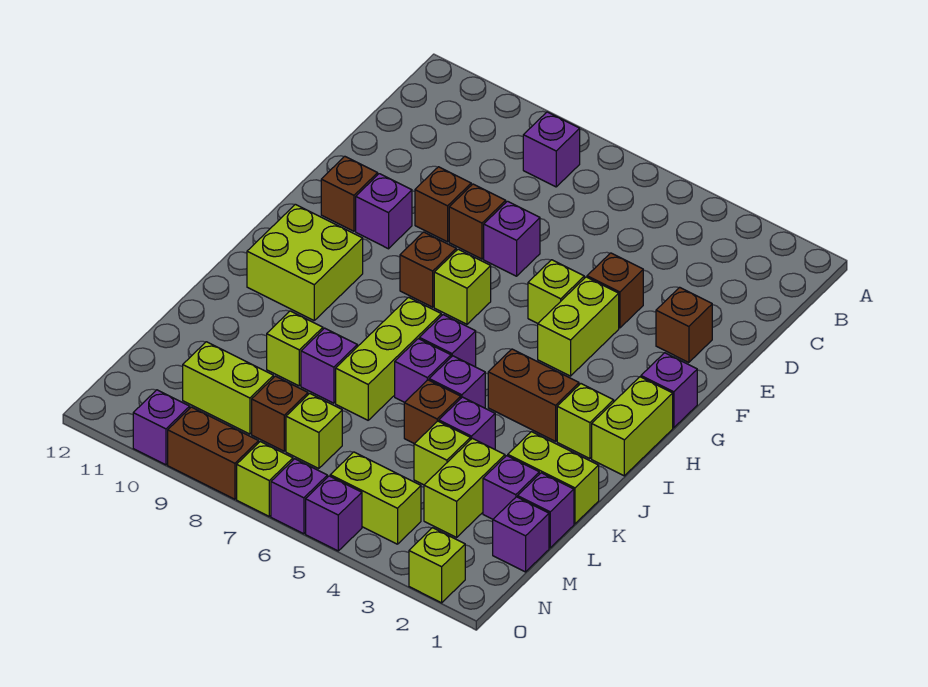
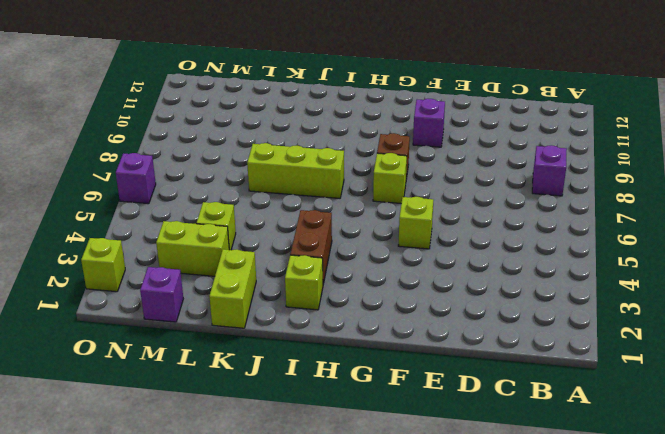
none -> brown brick E2 level 1
none -> brown brick E4 level 1
none -> purple brick E7 level 1
none -> brown brick E8 level 1

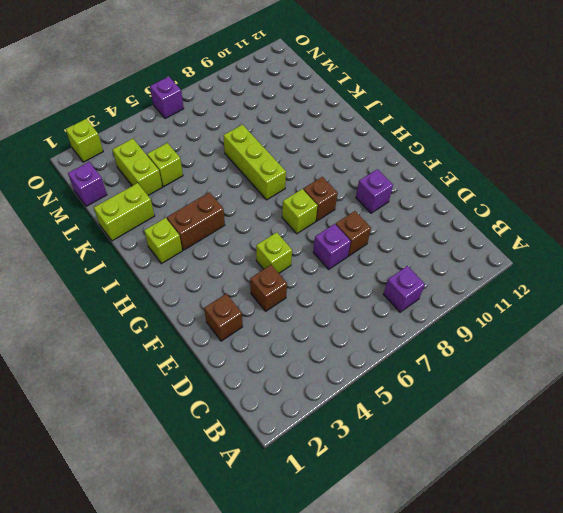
none -> brown brick E9 level 1
none -> lime brick F4:G4 level 1
none -> brown brick F11 level 1
none -> purple brick G1 level 1

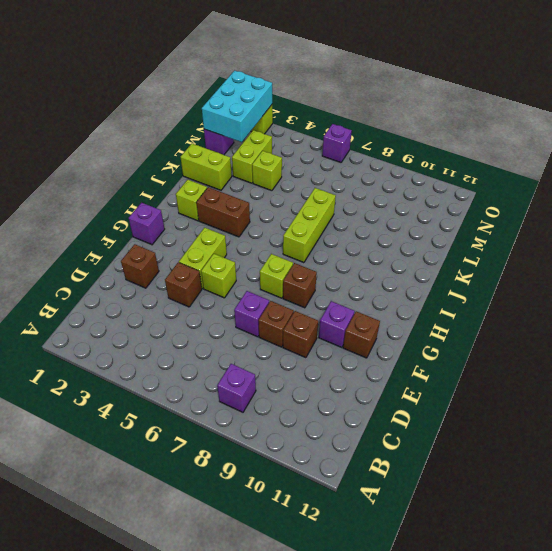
cyan brick M1:O2 level 2 -> none
none -> lime brick H1:I1 level 1
none -> lime brick H10:I11 level 1
none -> purple brick I6 level 1
none -> purple brick J5 level 1

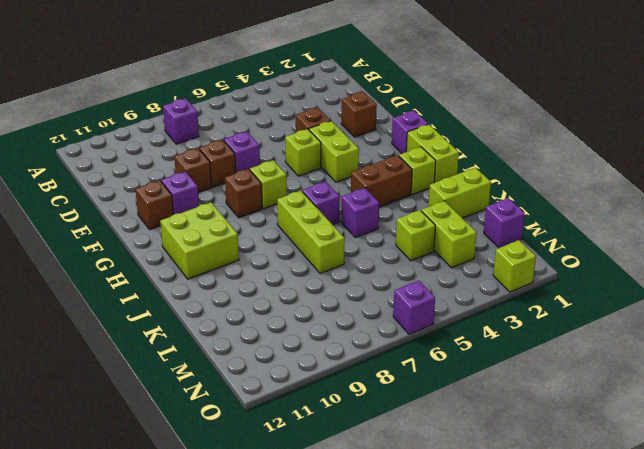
none -> purple brick J6 level 1
none -> purple brick K4 level 1
none -> brown brick K5 level 1
none -> purple brick K8 level 1

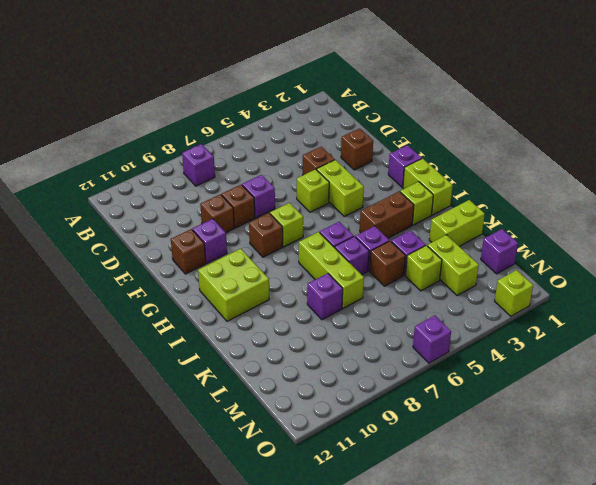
none -> lime brick K9 level 1
none -> purple brick L1 level 1
none -> purple brick L2 level 1
none -> lime brick M7 level 1

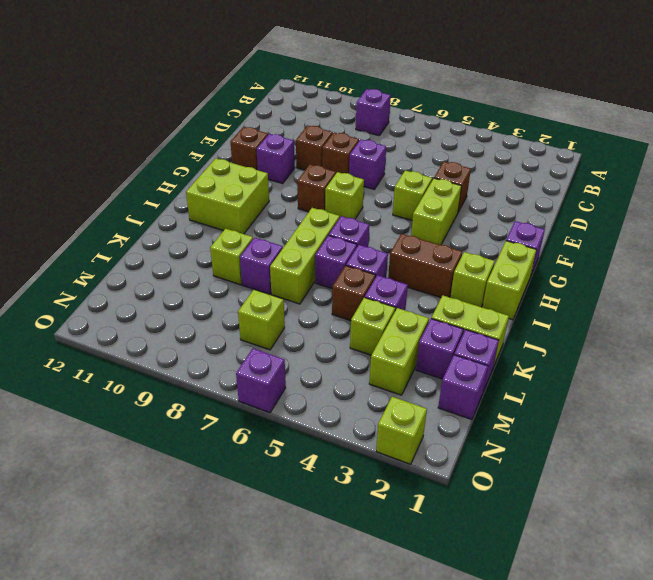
none -> brown brick E2 level 1
none -> brown brick M8 level 1
none -> lime brick M9:M10 level 1
none -> lime brick N4:N5 level 1

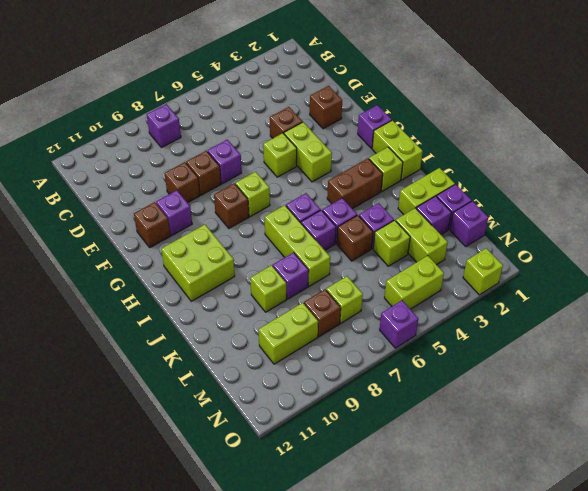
none -> purple brick O5 level 1
none -> lime brick O7 level 1
none -> brown brick O8:O9 level 1
none -> purple brick O10 level 1

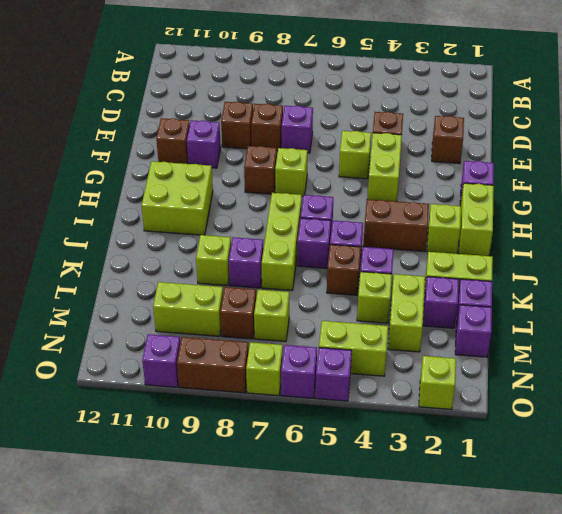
none -> purple brick B8 level 1

